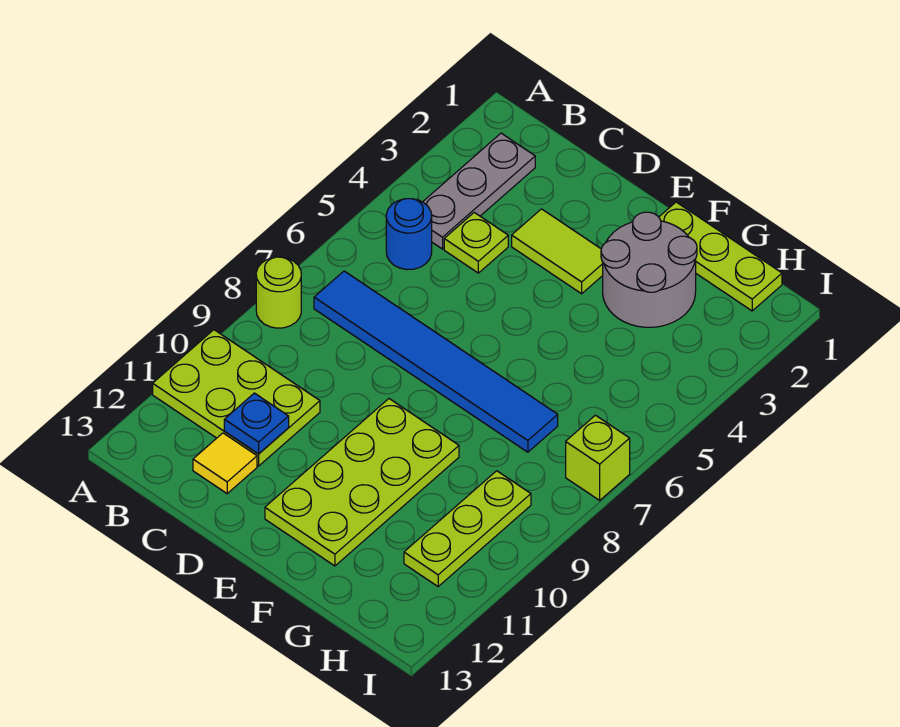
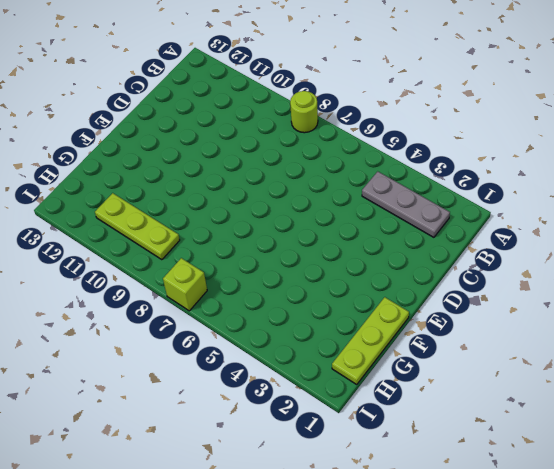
none -> lime plate A10:C11 level 1
none -> blue round brick B5 level 1
none -> blue tile B7:G7 level 1

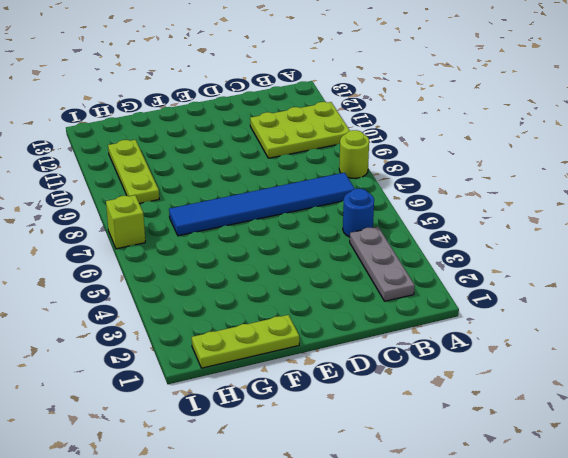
none -> lime plate C4 level 1
none -> yellow tile C12 level 1
none -> lime tile D3:E3 level 1

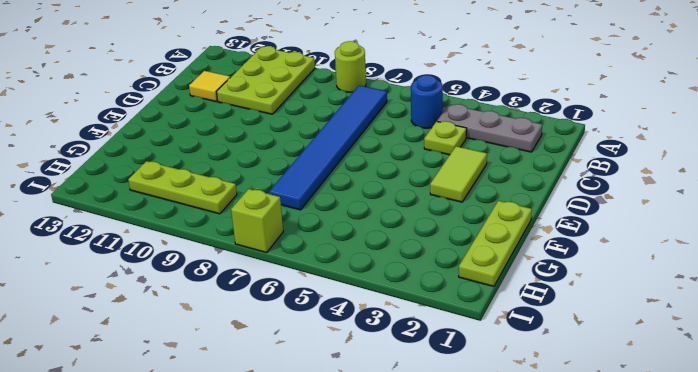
none -> lime plate E9:F12 level 1
none -> grey round brick F2:G3 level 1
none -> blue plate C11 level 2

